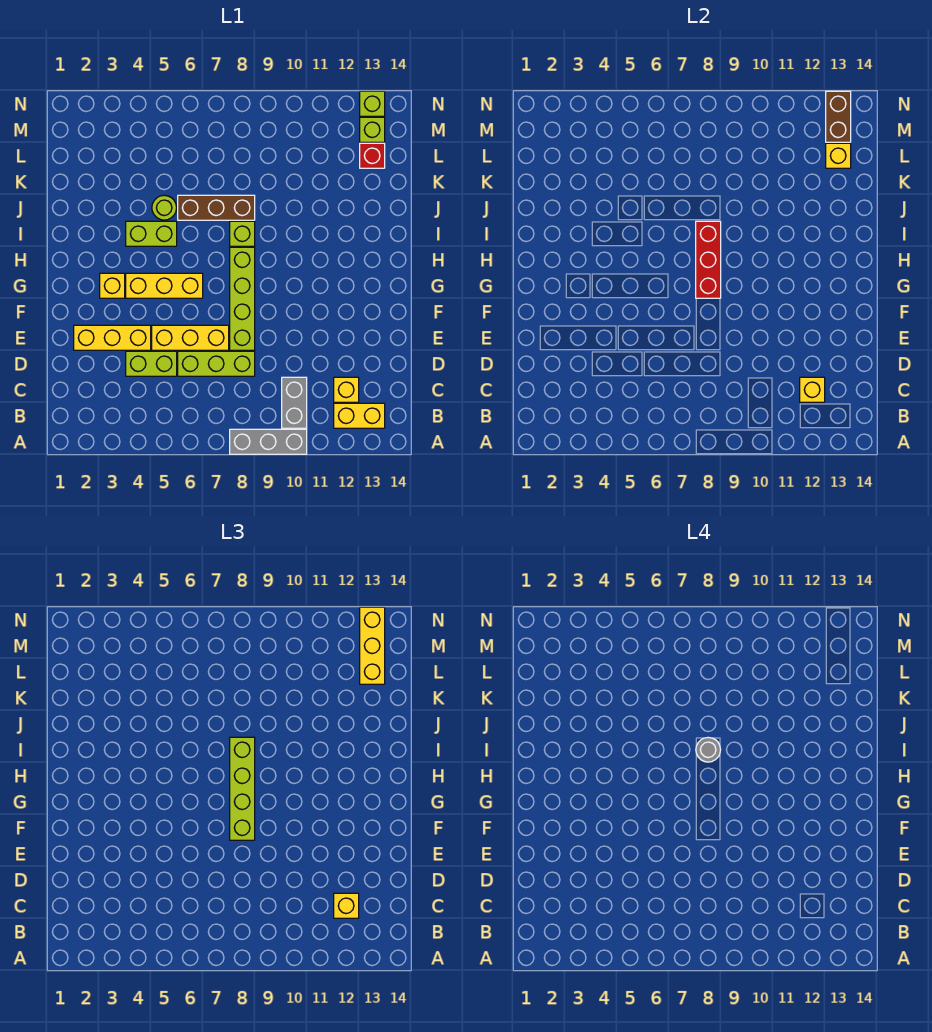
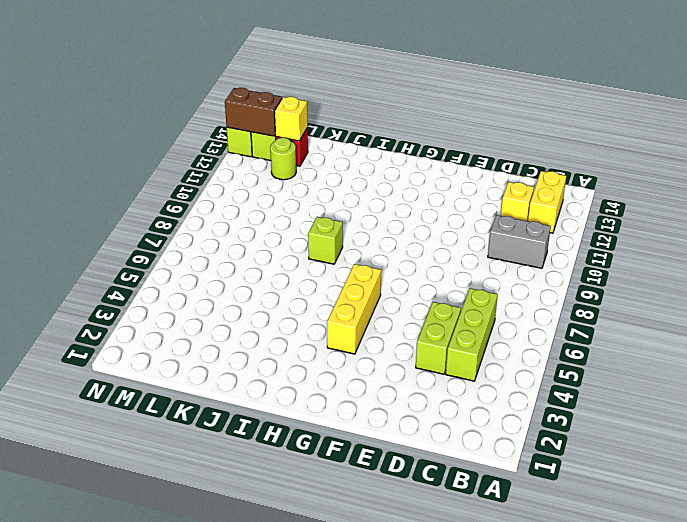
lime brick C4:C6 level 1 -> lime brick D6:D8 level 1
lime round brick L12 level 1 -> lime round brick J5 level 1
none -> grey brick A8:A10 level 1
none -> yellow brick E2:E4 level 1
none -> yellow brick E5:E7 level 1

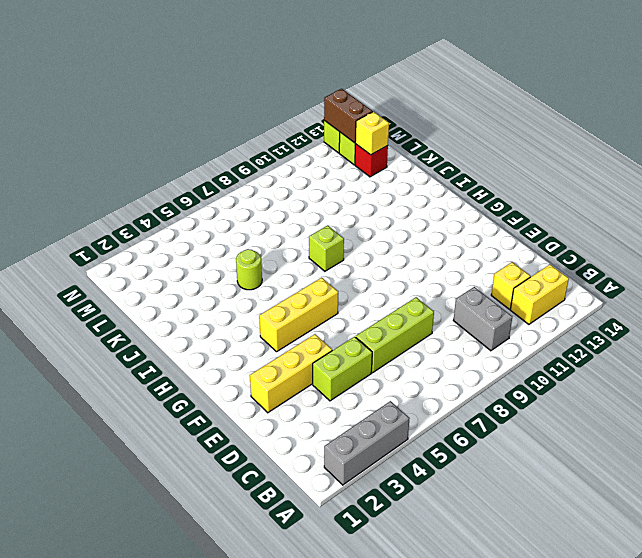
grey brick A2:A4 level 1 -> grey brick A8:A10 level 1
none -> yellow brick E5:E7 level 1
none -> lime brick E8:H8 level 1
none -> yellow brick G3 level 1

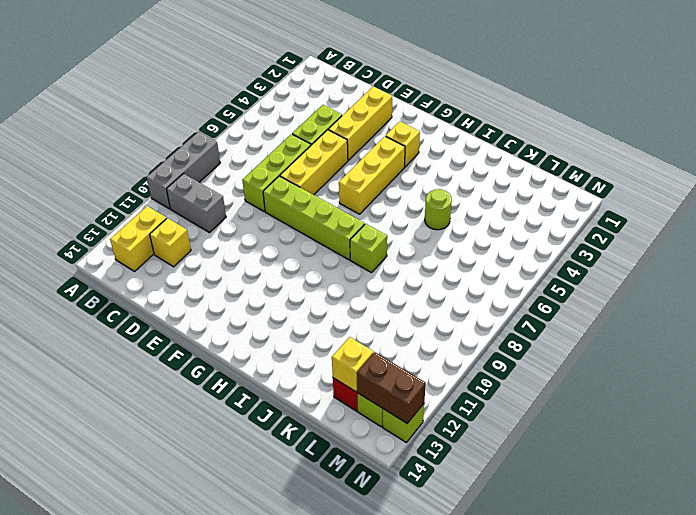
none -> lime brick I4:I5 level 1
none -> brown brick J6:J8 level 1
none -> yellow brick C12 level 2

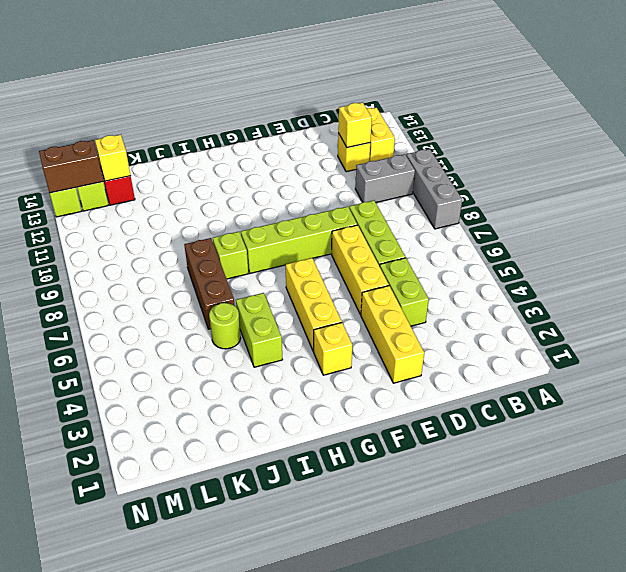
none -> red brick G8:I8 level 2
none -> yellow brick C12 level 3
none -> lime brick F8:I8 level 3

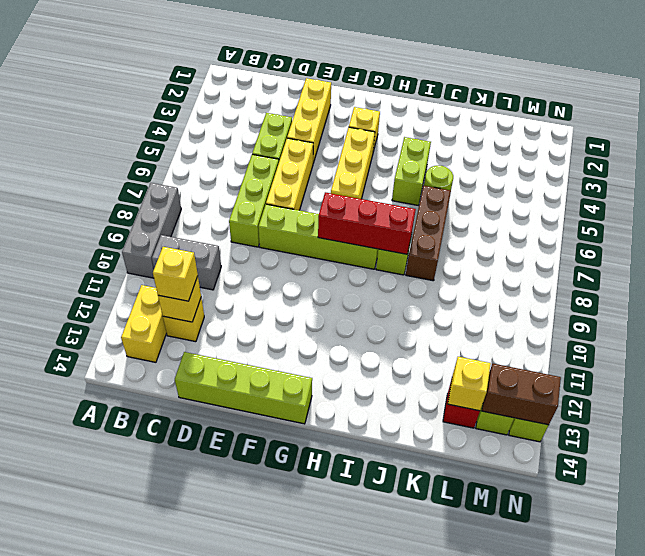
lime brick D14:G14 level 1 -> lime brick F8:I8 level 3
none -> yellow brick L13:N13 level 3
none -> grey round brick I8 level 4

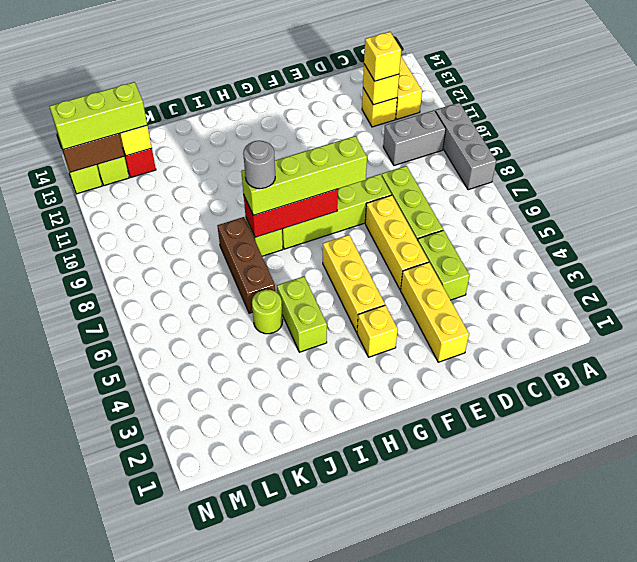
lime brick L13:N13 level 3 -> yellow brick L13:N13 level 3

